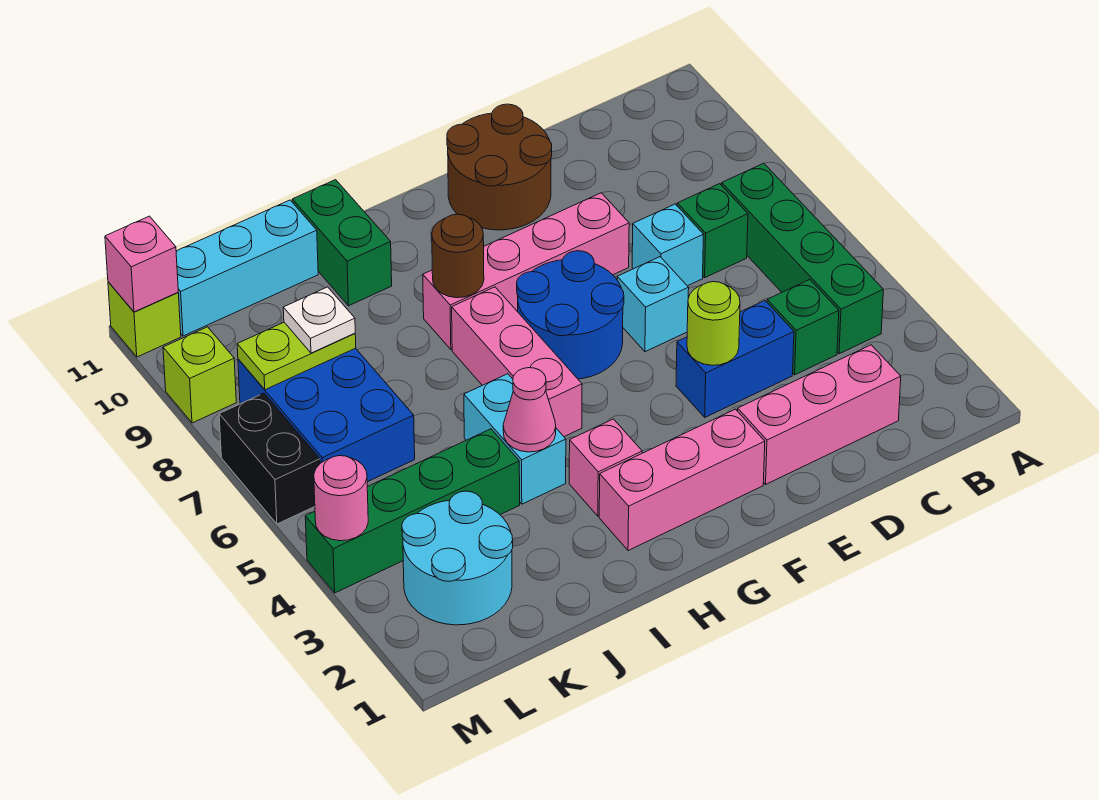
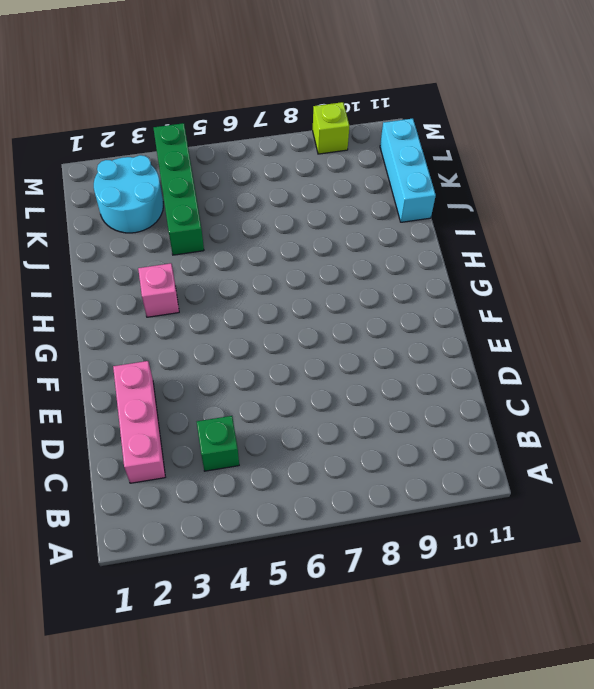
none -> green brick B4:B7 level 1
none -> green brick C7 level 1
none -> blue brick D4:E4 level 1

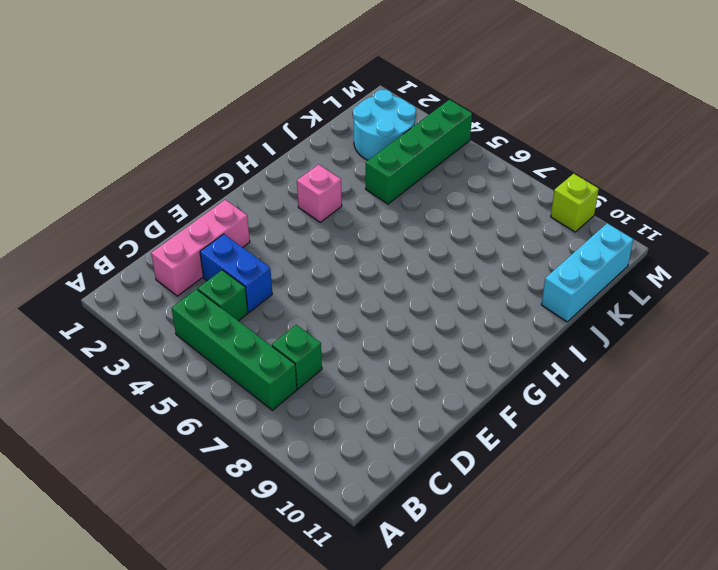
blue brick D3:D4 level 1 -> blue brick D4:E4 level 1
none -> cyan brick D7 level 1
none -> cyan brick E6 level 1
none -> pink brick E8:H8 level 1

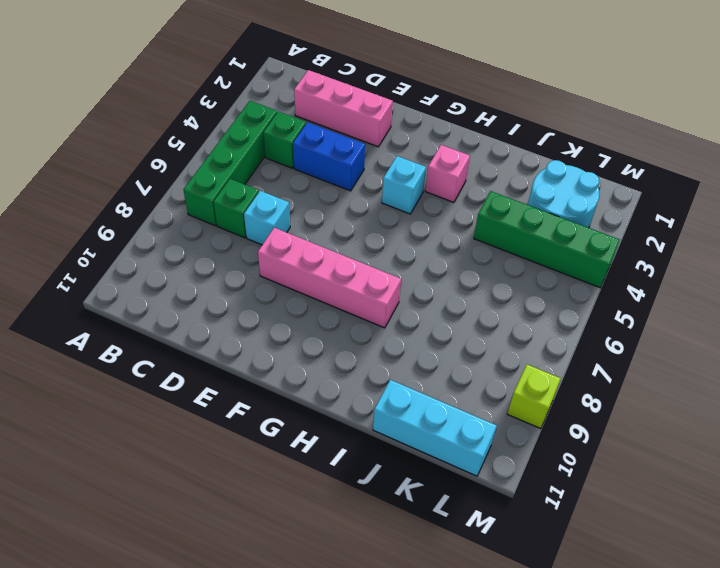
cyan brick G4 level 1 -> cyan brick E6 level 1
none -> brown round brick E10:F11 level 1
none -> pink brick F2:H2 level 1
none -> blue round brick F6:G7 level 1

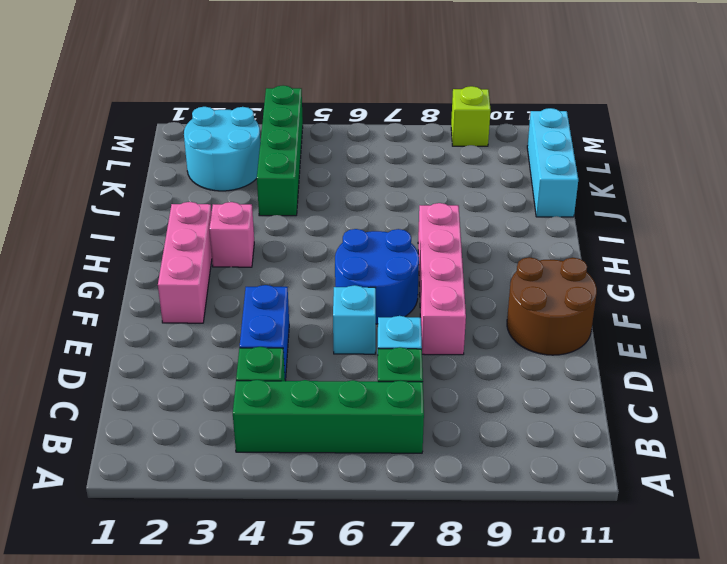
none -> pink brick C2:E2 level 1
none -> pink brick H5:H7 level 1
none -> cyan brick I4:I5 level 1

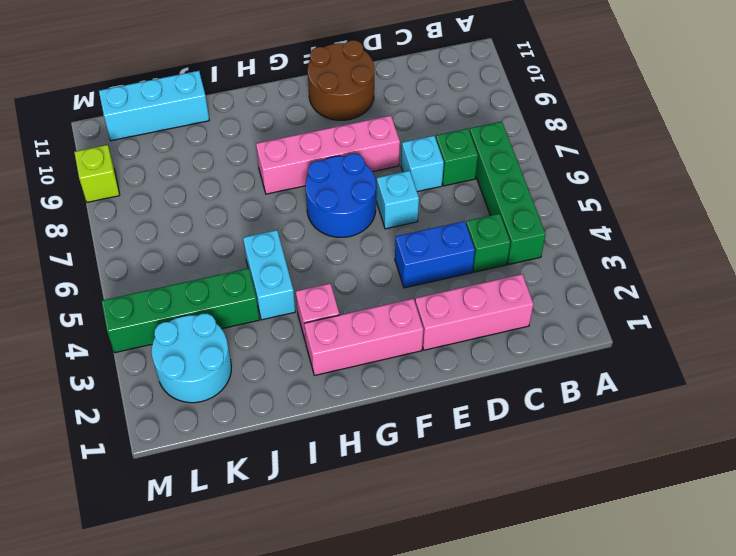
none -> pink brick H5:H7 level 1
none -> green brick I10:I11 level 1
none -> blue brick K6:L8 level 1

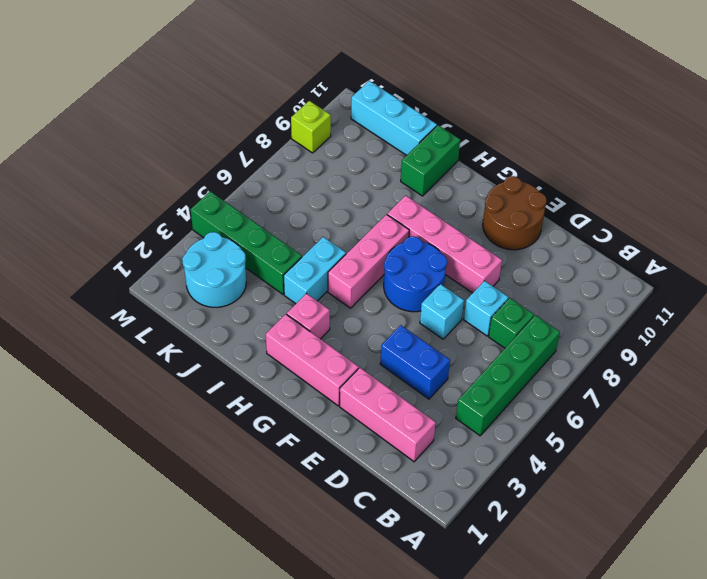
none -> green brick C4 level 1
none -> blue brick K6:L8 level 1
none -> black brick M6:M7 level 1

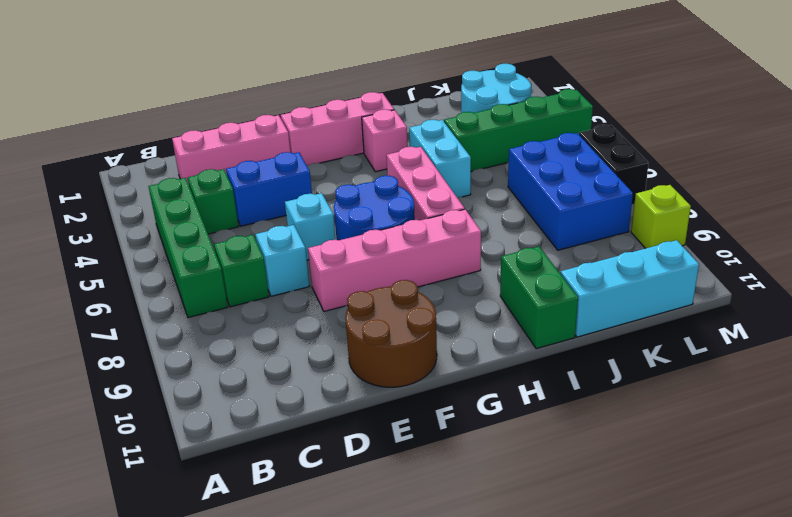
none -> lime brick M11 level 1
none -> lime round brick E4 level 2
none -> brown round brick H8 level 2

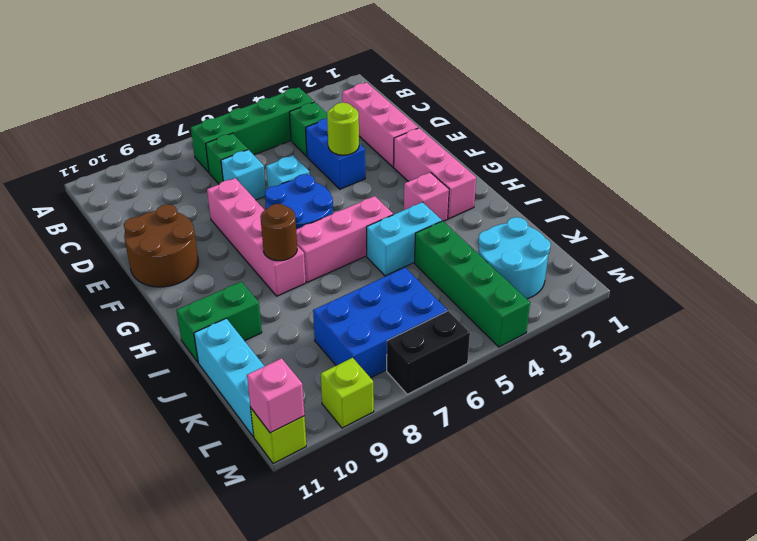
none -> pink cone I4 level 2
none -> lime plate K8:L8 level 2
none -> pink round brick M4 level 2

